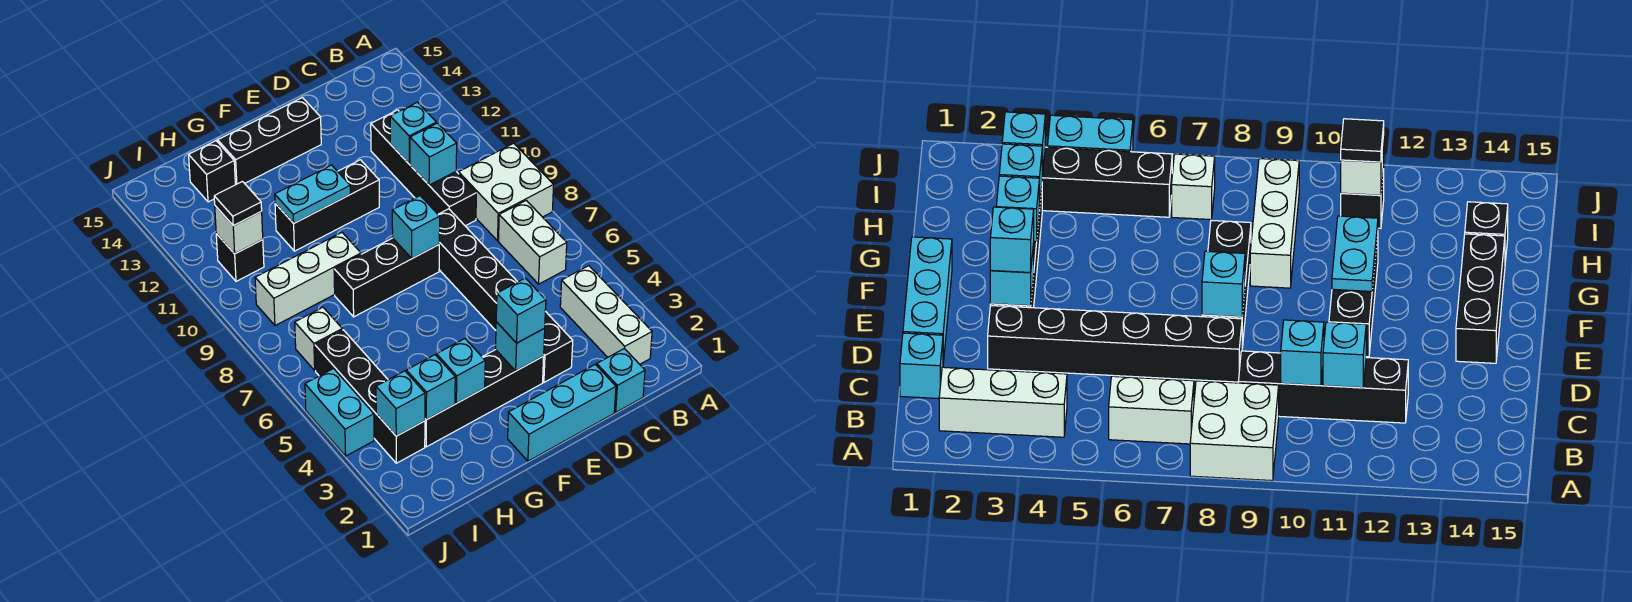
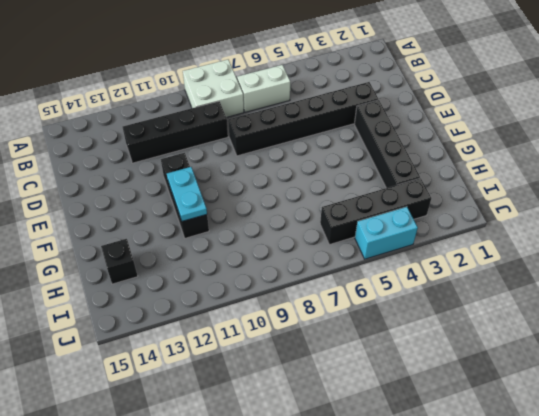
none -> white brick B2:B4 level 1
none -> cyan brick C1 level 1
none -> cyan brick D1:F1 level 1

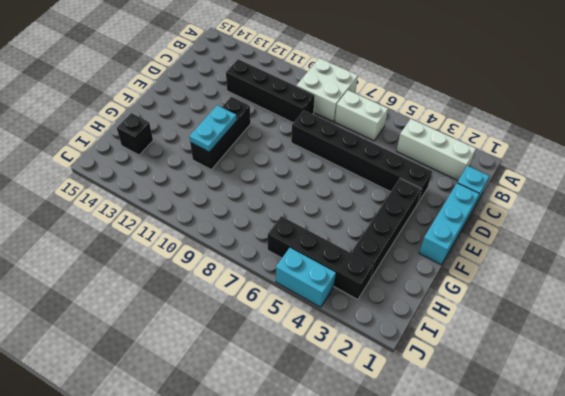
none -> black brick E8:G8 level 1
none -> black brick E14:G14 level 1
none -> white brick G9:I9 level 1

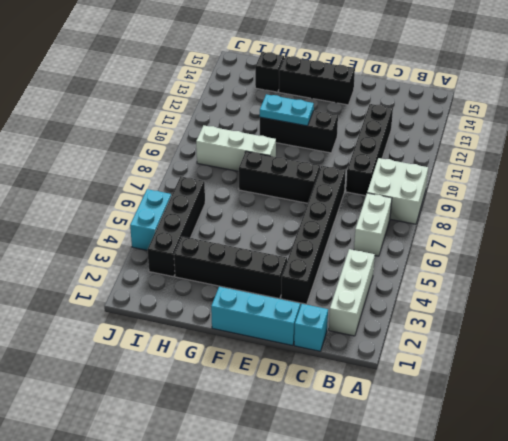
none -> white brick I7 level 1
none -> black brick I11 level 1
none -> cyan brick C10 level 2

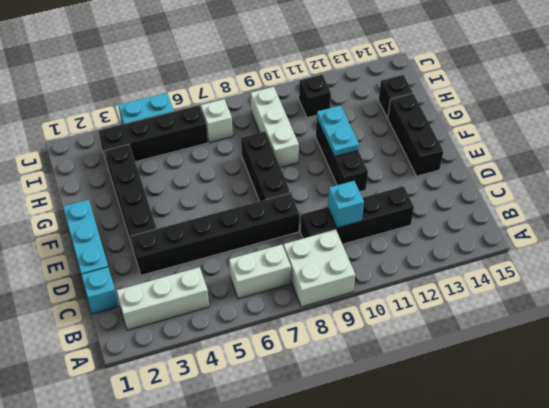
none -> cyan brick C11 level 2
none -> cyan brick E3 level 2
none -> cyan brick E8 level 2

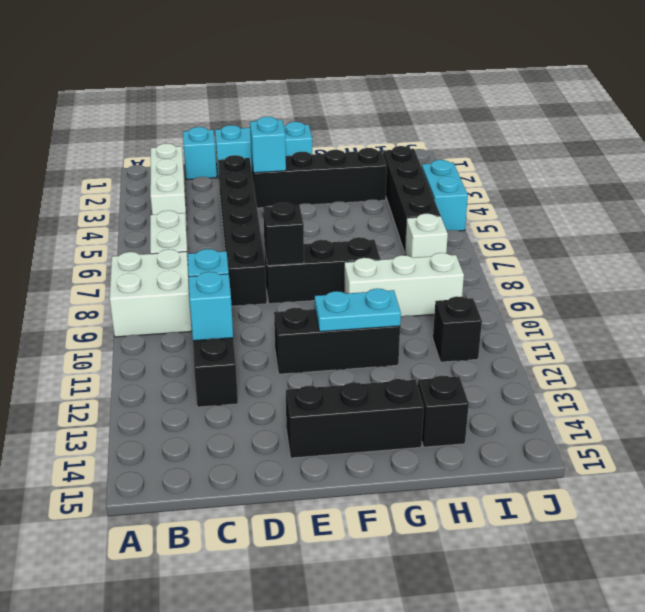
black brick E8 level 2 -> cyan brick E8 level 2
none -> cyan brick G3 level 2
none -> cyan brick H3 level 2
none -> cyan brick I3 level 2

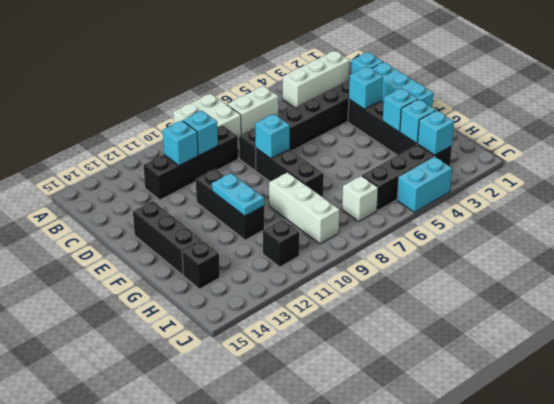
none -> white brick I11 level 2
none -> cyan brick E3 level 3
none -> black tile I11 level 3

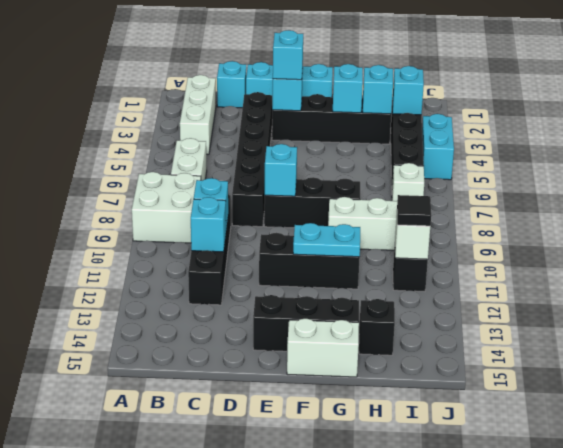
white brick F15:G15 level 1 -> none

